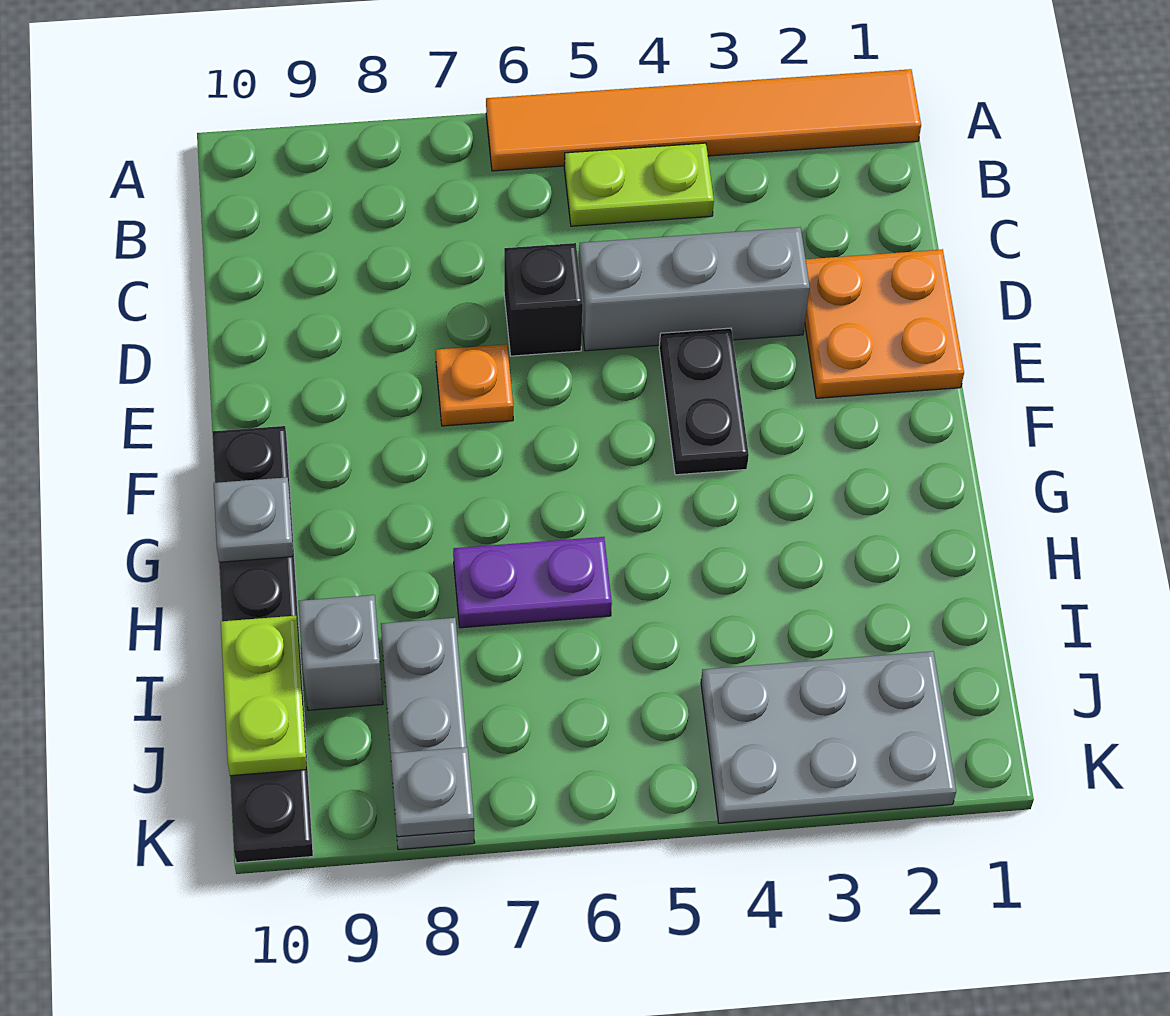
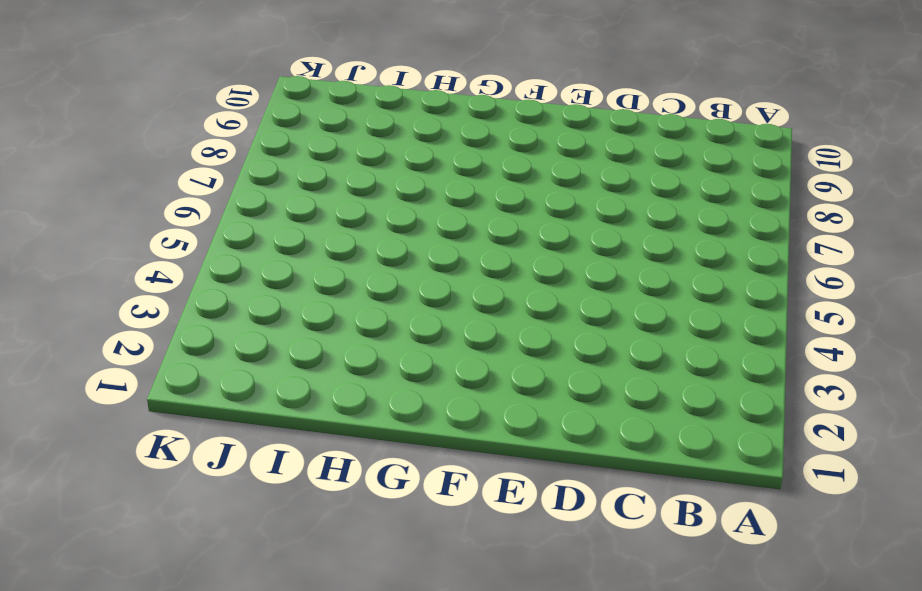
none -> orange tile A1:A6 level 1
none -> lime plate B4:B5 level 1
none -> orange plate D1:E2 level 1

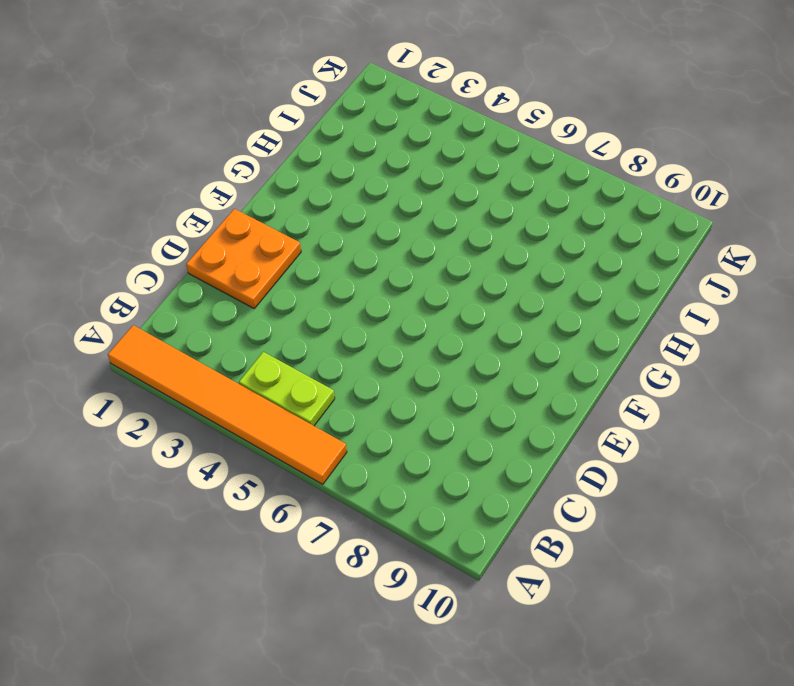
none -> grey brick D3:D5 level 1
none -> black brick D6 level 1
none -> black plate E4:F4 level 1

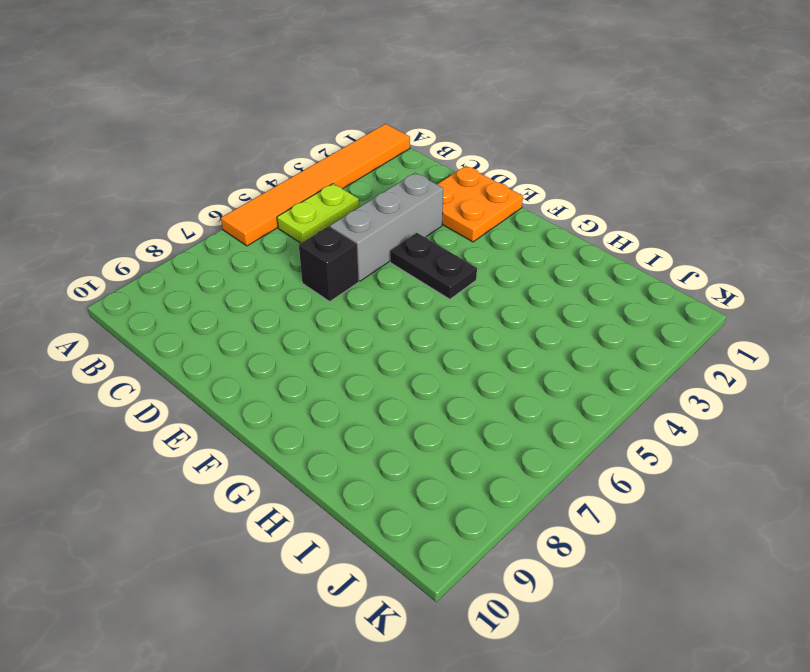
none -> orange plate E7 level 1
none -> black plate F10:K10 level 1
none -> purple plate H6:H7 level 1

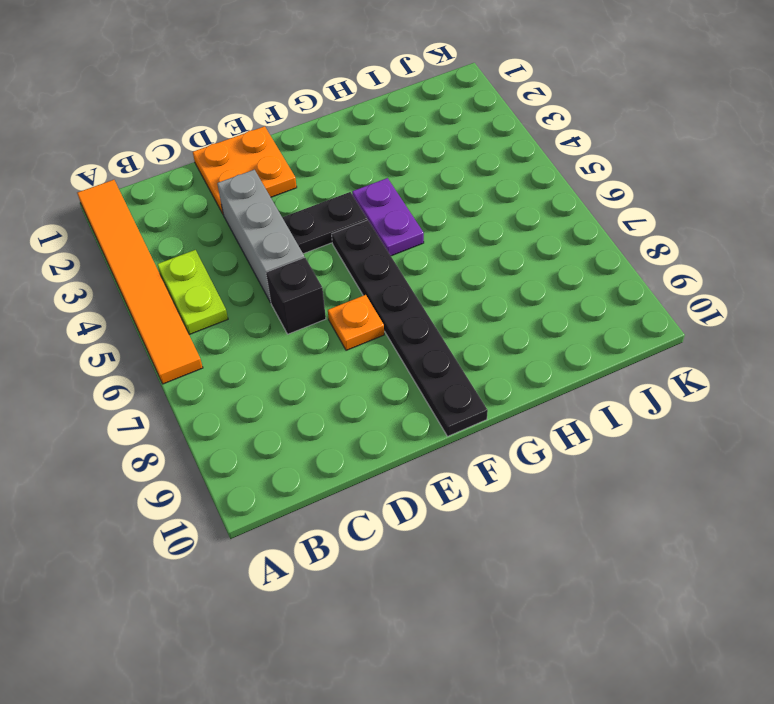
black plate F5:F10 level 1 -> black plate F10:K10 level 1
purple plate G4:G5 level 1 -> purple plate H6:H7 level 1
none -> grey plate I8:K8 level 1
none -> grey brick I9 level 1
none -> grey plate J2:K4 level 1

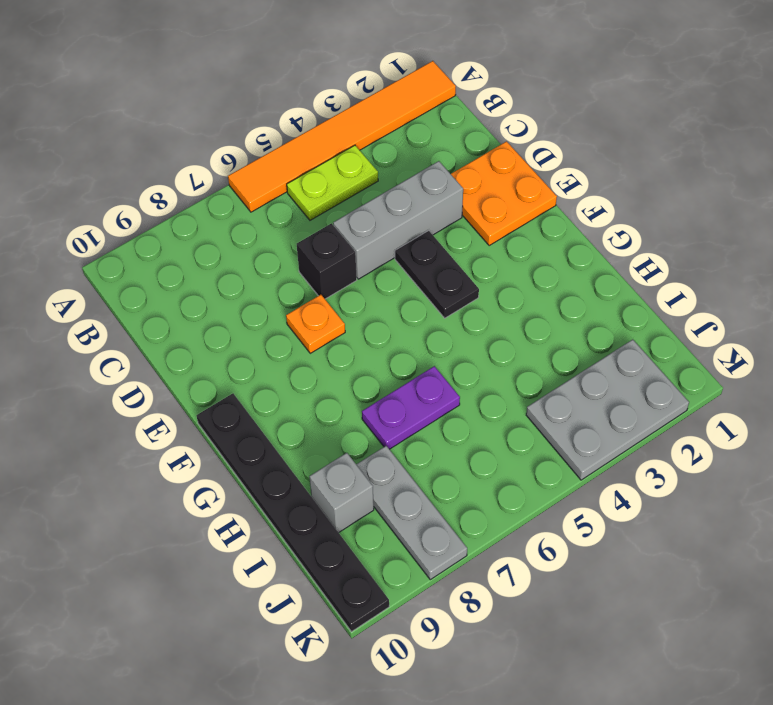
none -> grey plate G10 level 2
none -> lime plate I10:J10 level 2
none -> grey plate K8 level 2

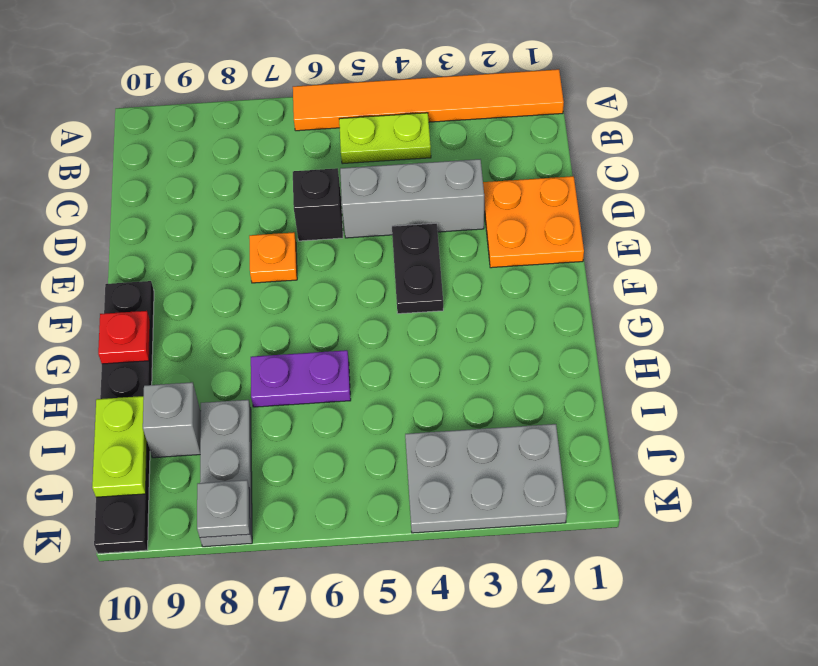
red plate G10 level 2 -> grey plate G10 level 2

